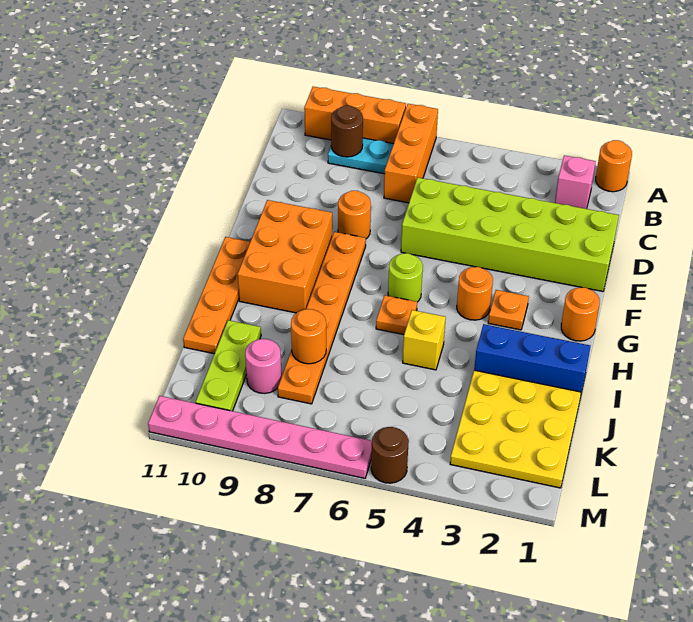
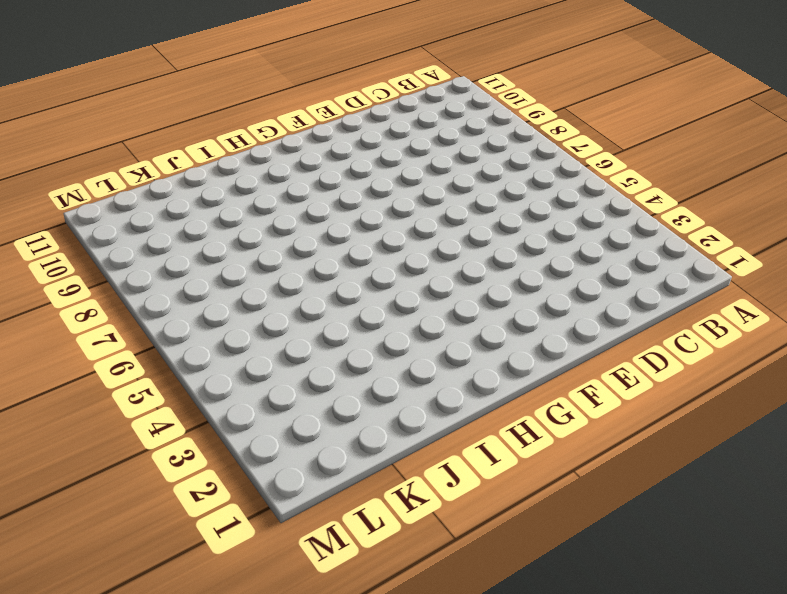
none -> orange round brick A1 level 1
none -> orange brick A7:C7 level 1
none -> orange brick A8:A10 level 1

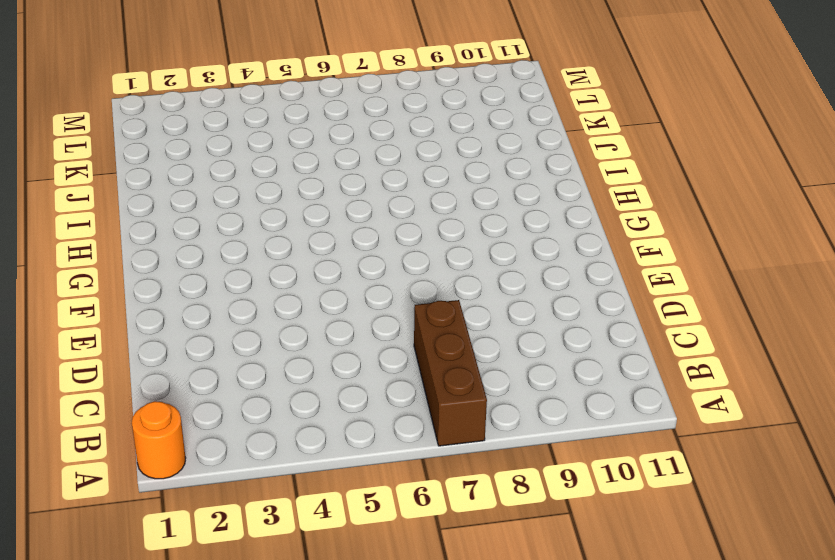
brown brick A7:C7 level 1 -> orange brick A7:C7 level 1
none -> orange brick A8:A10 level 1
none -> pink brick B2 level 1
none -> cyan plate B8:B9 level 1

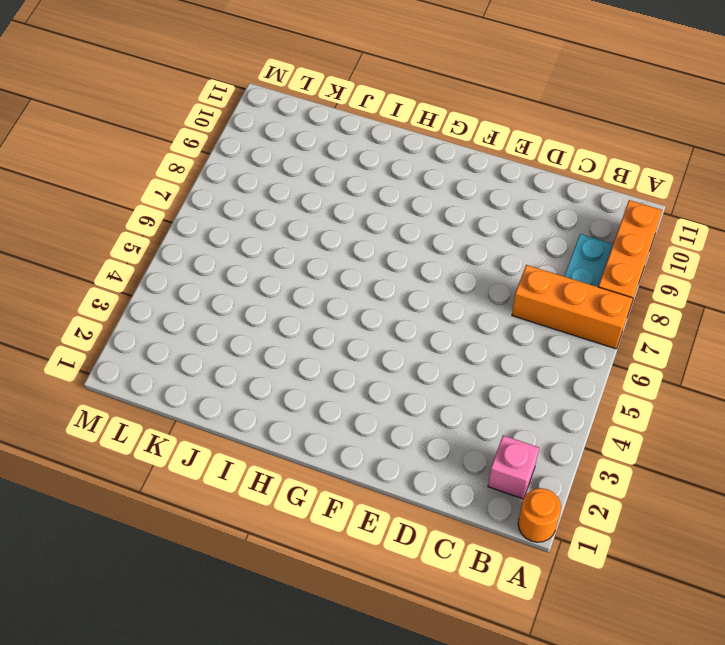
none -> lime brick D1:E6 level 1
none -> orange round brick E8 level 1
none -> orange plate F8:K8 level 1

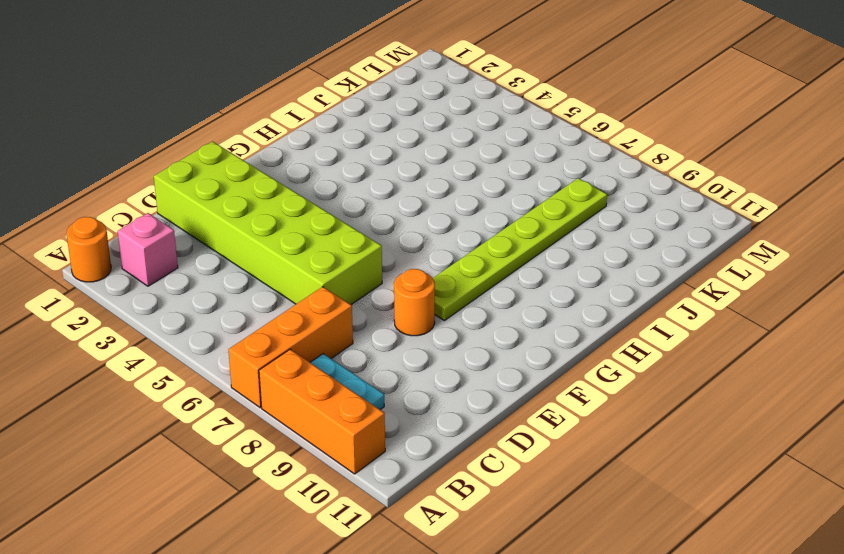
lime plate F8:K8 level 1 -> orange plate F8:K8 level 1
none -> orange brick F9:H10 level 1
none -> orange round brick G1 level 1
none -> orange plate G3 level 1

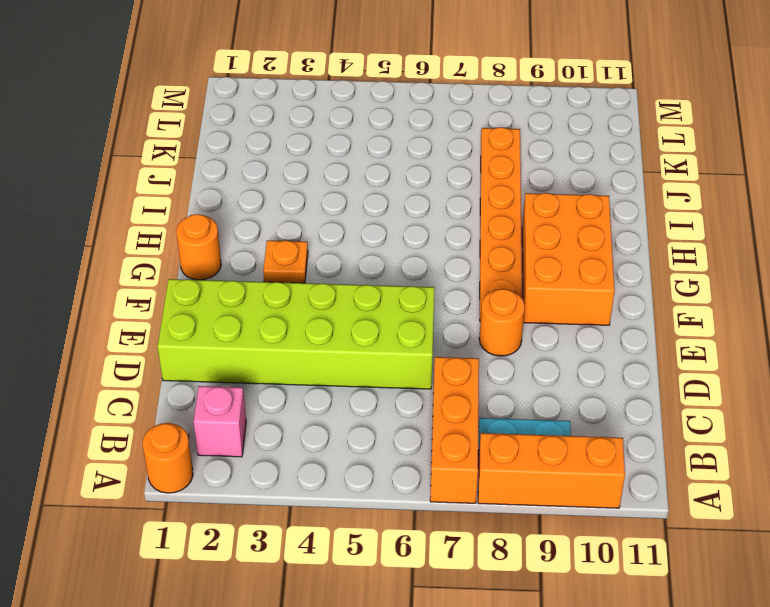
none -> orange round brick G4 level 1
none -> lime round brick G6 level 1
none -> orange plate G11:J11 level 1

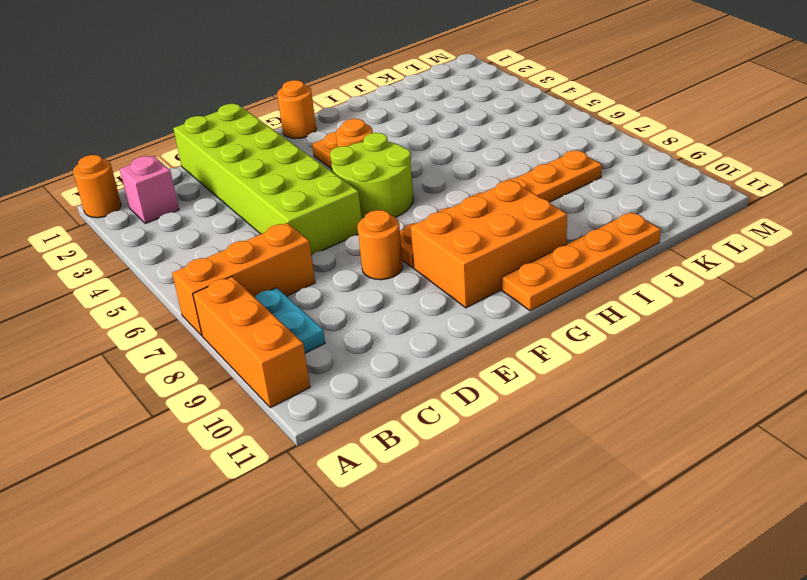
lime round brick F5:G6 level 1 -> lime round brick G6 level 1
none -> orange plate H6 level 1
none -> blue brick I1:I3 level 1
none -> yellow brick I5 level 1

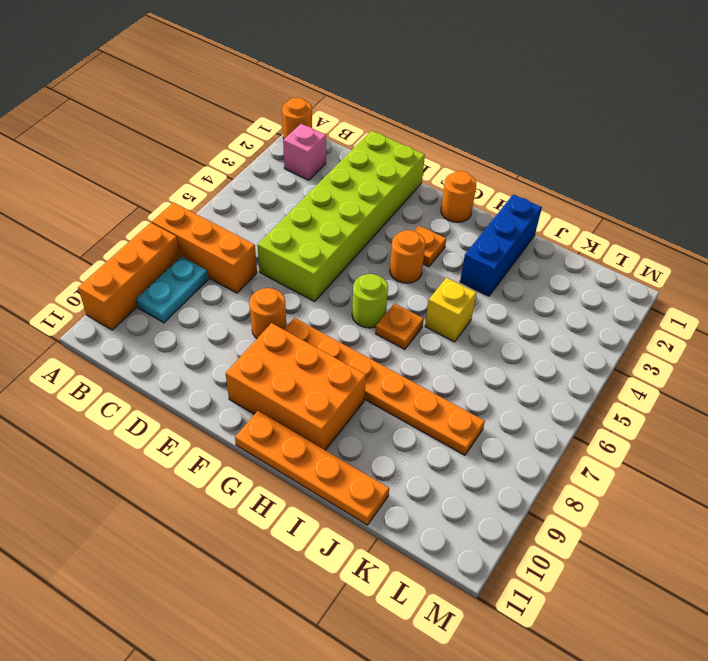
none -> yellow plate J1:L3 level 1
none -> lime plate J10:L10 level 1
none -> pink round brick K9 level 1

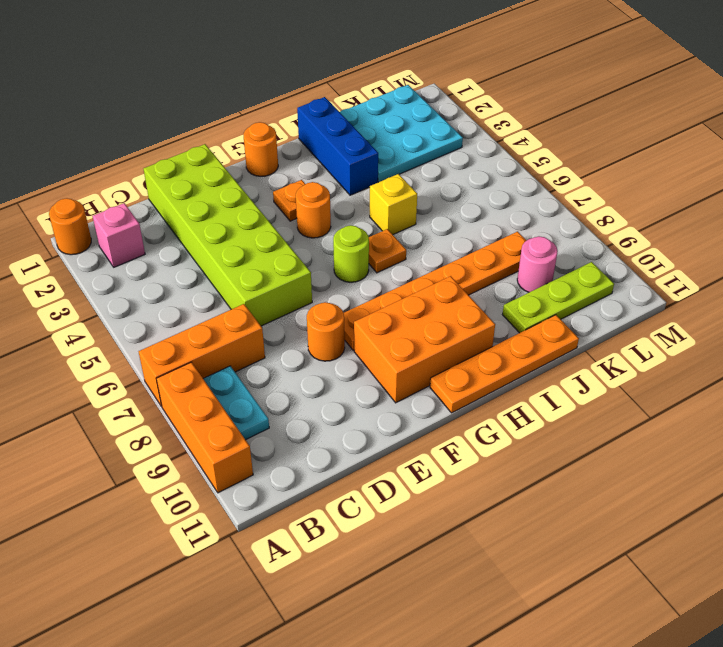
cyan plate J1:L3 level 1 -> yellow plate J1:L3 level 1
none -> brown round brick M5 level 1
none -> pink plate M6:M11 level 1
none -> brown round brick B9 level 2

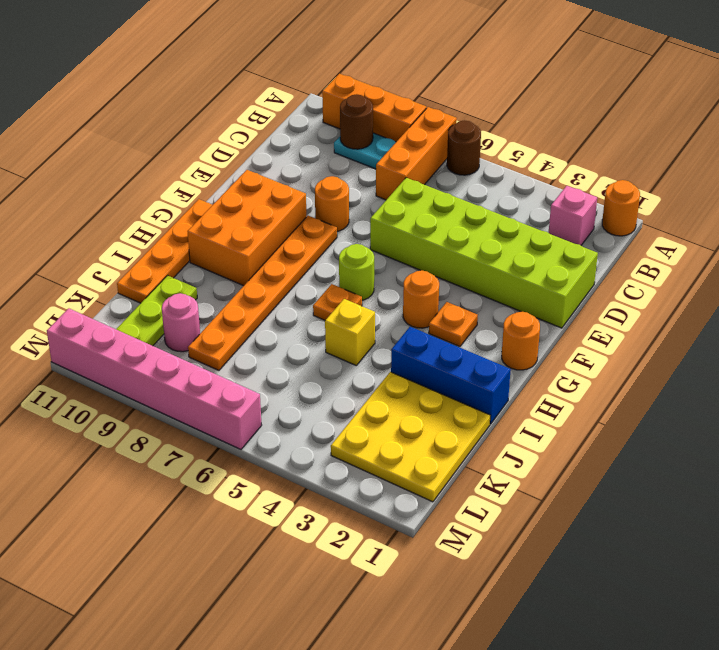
brown round brick A6 level 1 -> brown round brick M5 level 1
pink brick M6:M11 level 1 -> pink plate M6:M11 level 1
none -> orange round brick J8 level 2

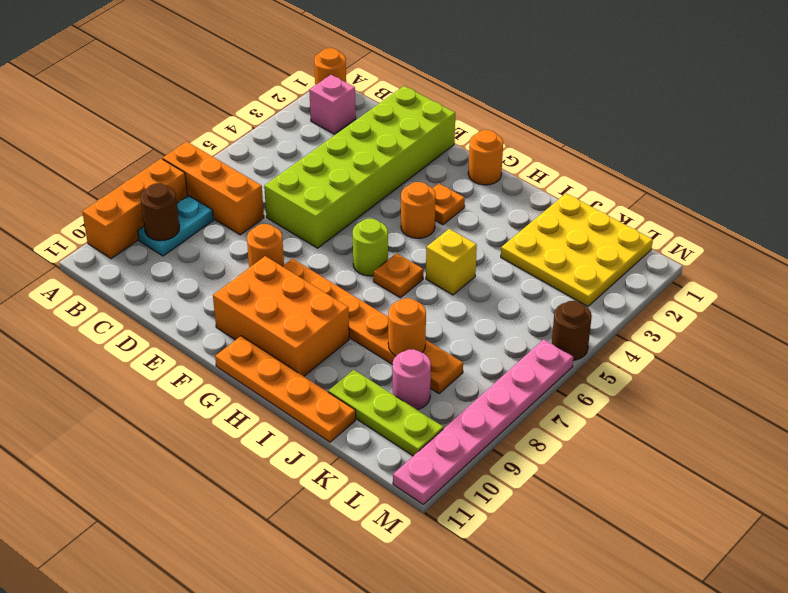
none -> blue brick I1:I3 level 1

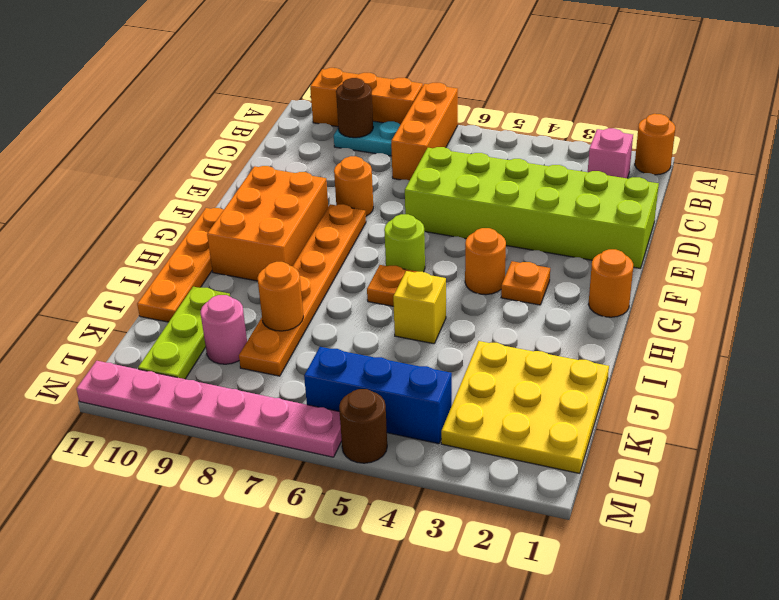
blue brick L4:L6 level 1 -> blue brick I1:I3 level 1

